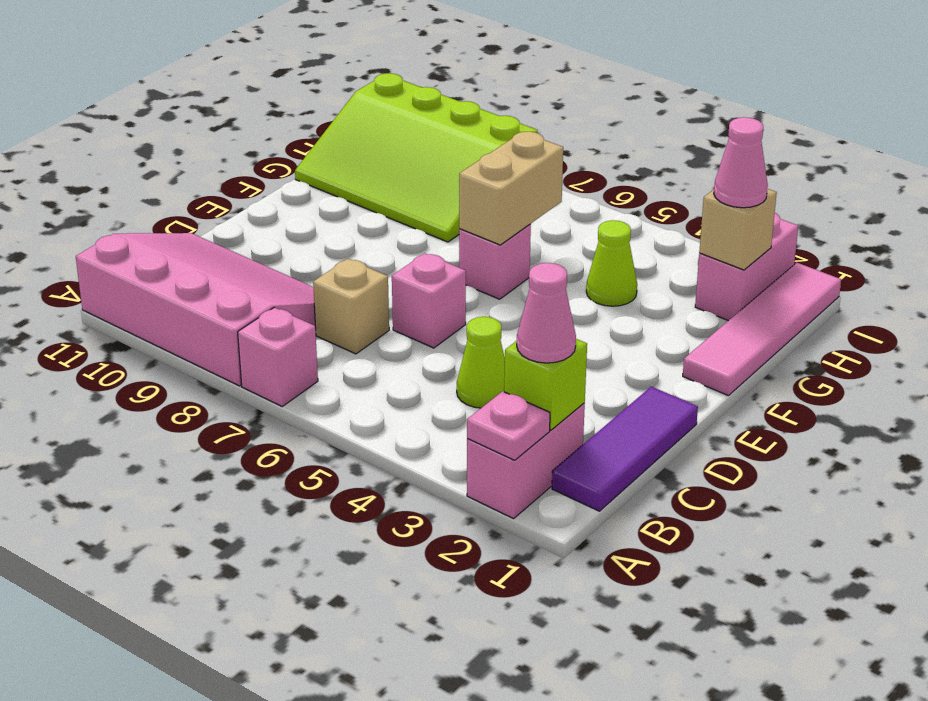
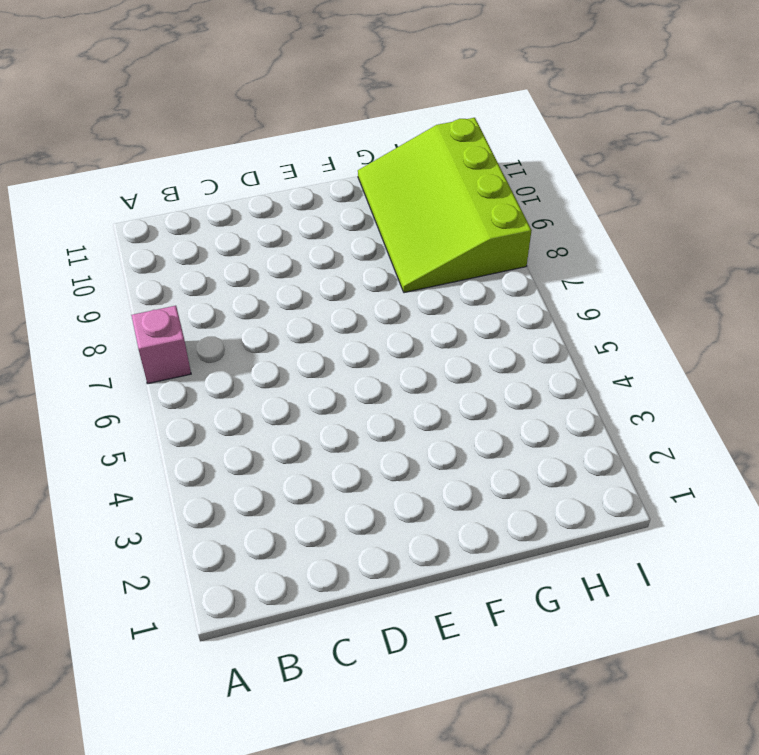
none -> pink brick A2:B2 level 1
none -> pink slope A8:C11 level 1 top A
none -> purple tile B1:D1 level 1

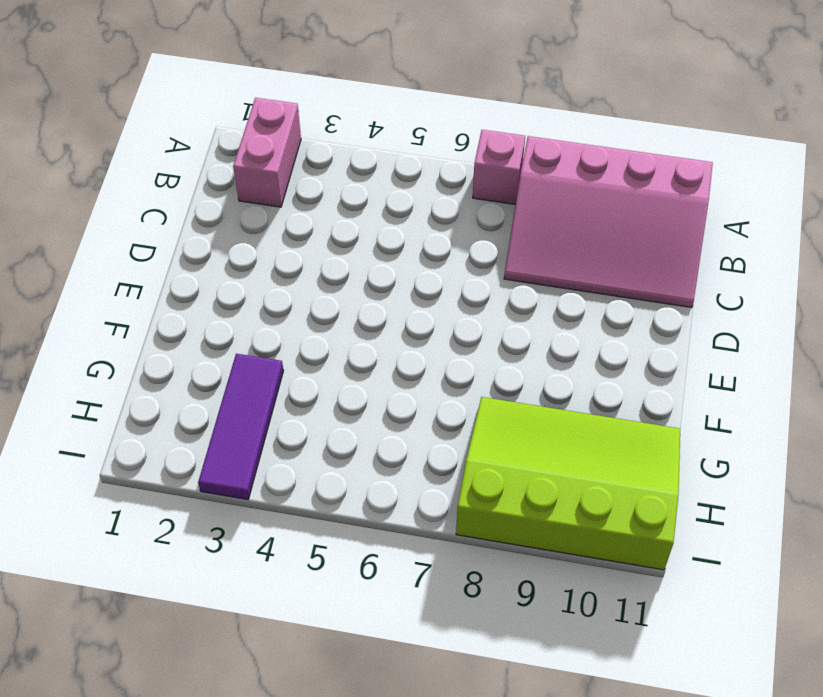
purple tile G3:I3 level 1 -> purple tile B1:D1 level 1
none -> lime cone C4 level 1
none -> tan brick C7 level 1
none -> pink brick D6 level 1

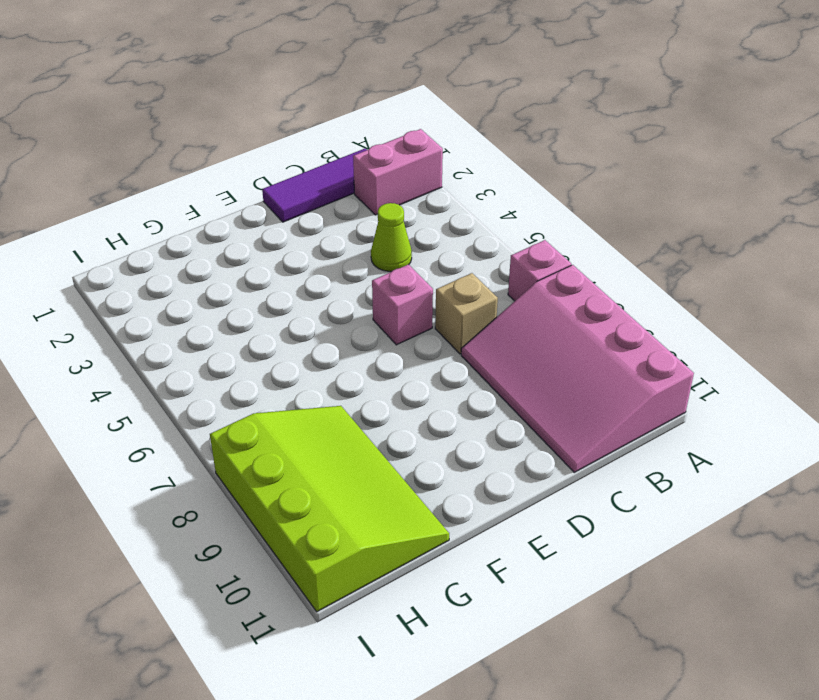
none -> pink tile F1:I1 level 1
none -> pink brick F6 level 1
none -> lime cone G4 level 1

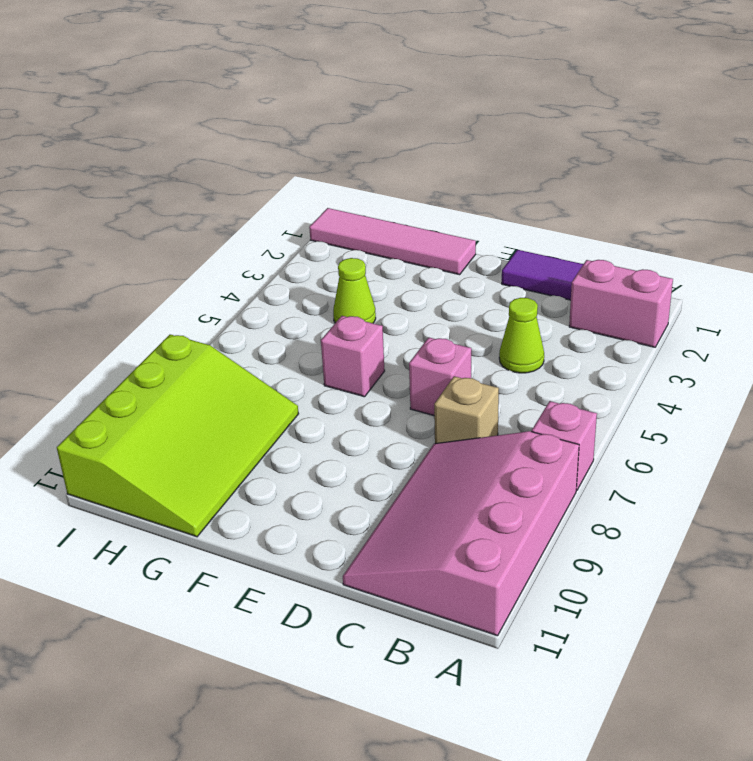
none -> pink brick H2:I2 level 1
none -> pink plate A2 level 2
none -> lime brick B2 level 2

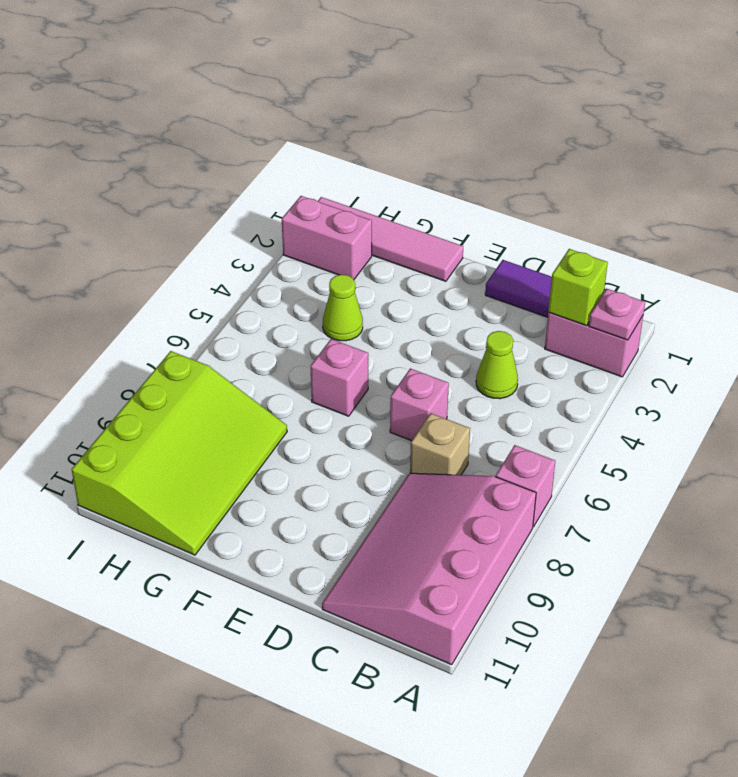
none -> tan brick F6:G6 level 2
none -> tan brick H2 level 2
none -> pink cone B2 level 3

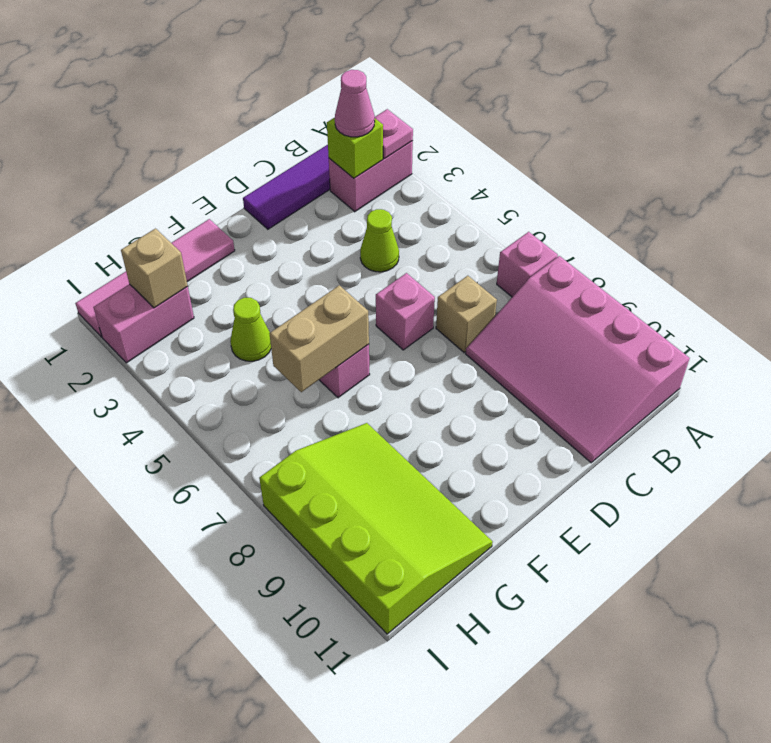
none -> pink cone H2 level 3

